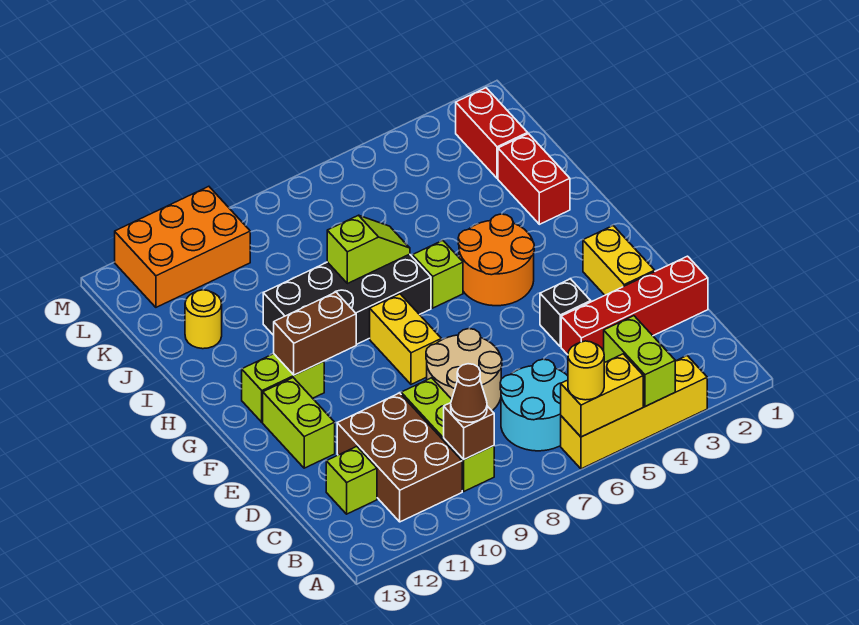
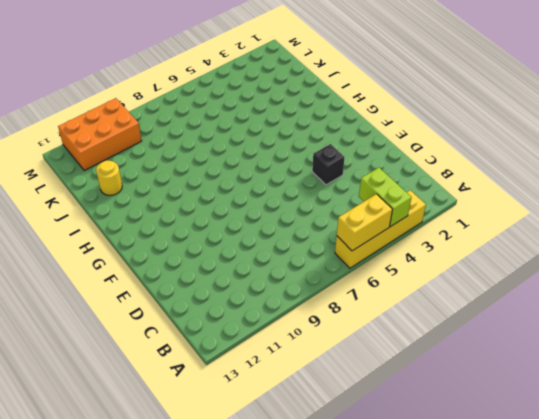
none -> cyan round brick B6:C7 level 1
none -> lime brick B9:D9 level 1
none -> brown brick B10:D11 level 1

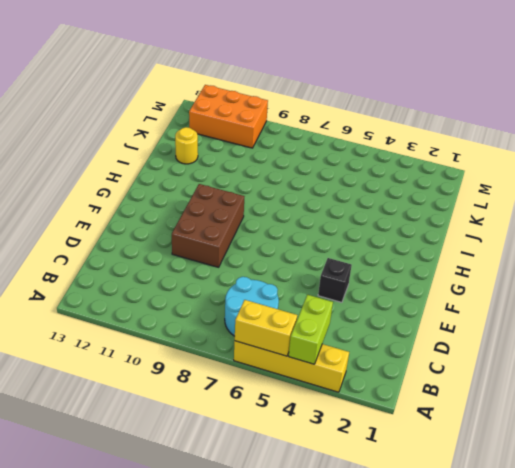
brown brick E9:G10 level 1 -> brown brick B10:D11 level 1
none -> lime brick B9:D9 level 1
none -> lime brick C12 level 1
none -> red brick D1:D4 level 1

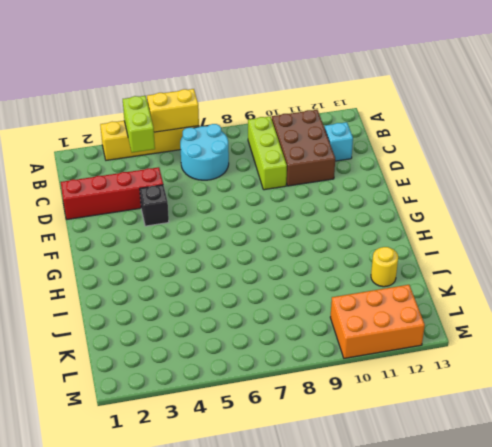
cyan brick C12 level 1 -> lime brick C12 level 1
none -> tan round brick D7:E8 level 1
none -> yellow brick E2:F2 level 1
none -> lime brick E12:F12 level 1

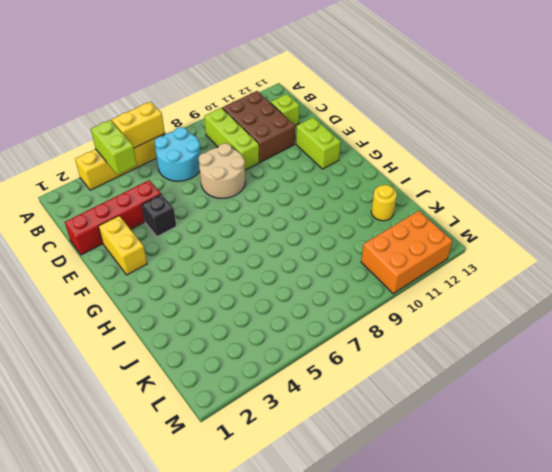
none -> yellow brick F8:G8 level 1
none -> orange round brick G4:H5 level 1
none -> lime brick G11:G12 level 1

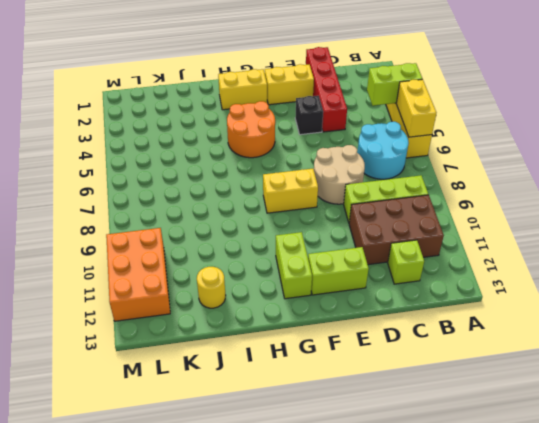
yellow brick G2:H2 level 1 -> none
none -> lime brick H6 level 1
none -> black brick H7:I10 level 1
none -> red brick I2:J2 level 1

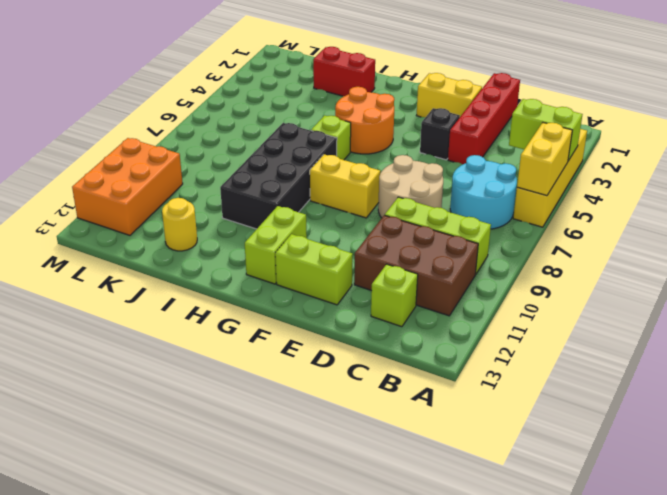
none -> red brick K2:L2 level 1
none -> brown brick B9 level 2
none -> brown brick G10:G11 level 2

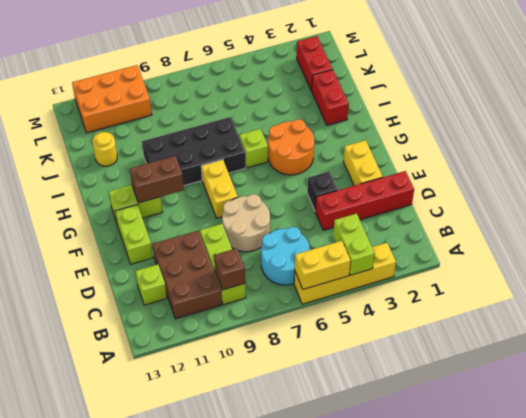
none -> lime slope I7:I8 level 2 top 8
none -> yellow round brick A6 level 3
none -> brown cone B9 level 3

